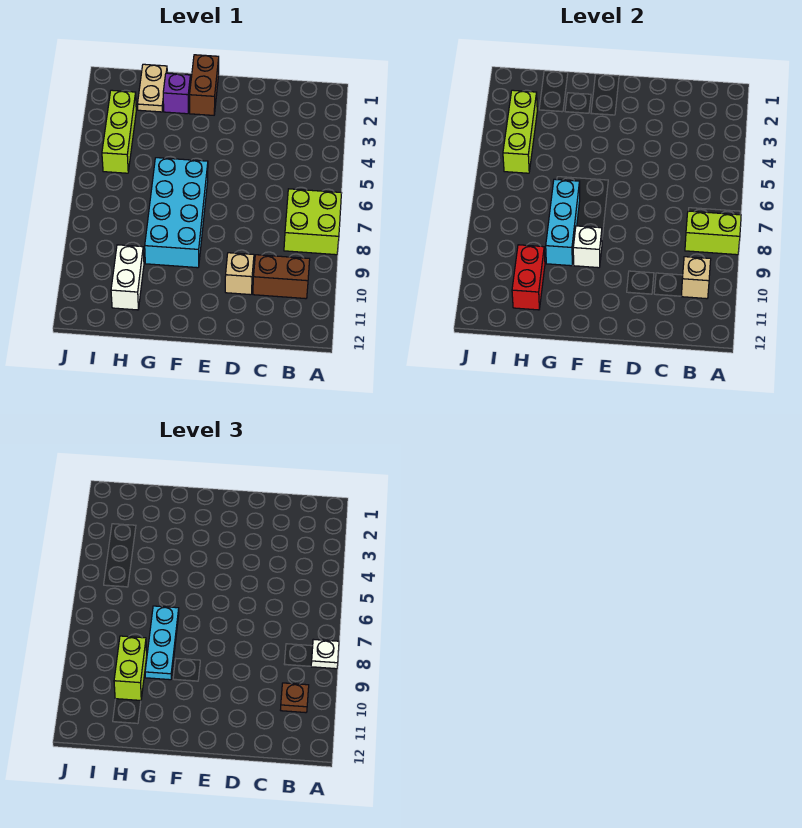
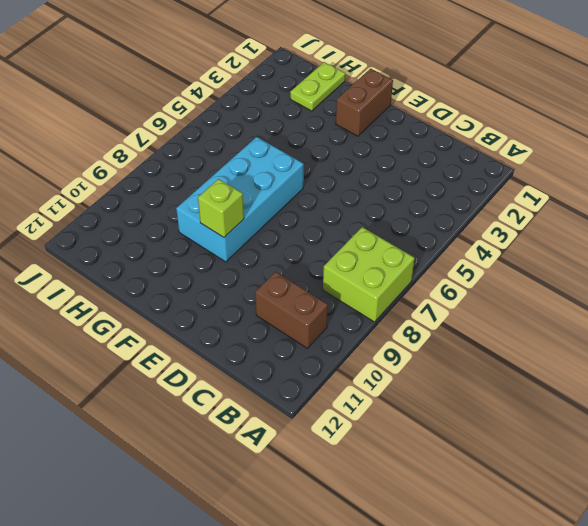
lime brick F9 level 2 -> white brick F9 level 2
lime plate H1:H2 level 1 -> tan plate H1:H2 level 1
none -> tan brick D10 level 1
none -> purple brick G2 level 1
none -> white brick H10:H11 level 1

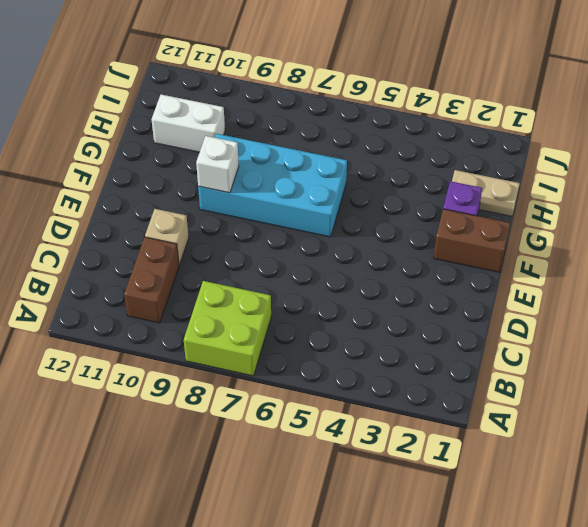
none -> lime brick I3:I5 level 1
none -> lime brick A8:B8 level 2
none -> tan brick B10 level 2

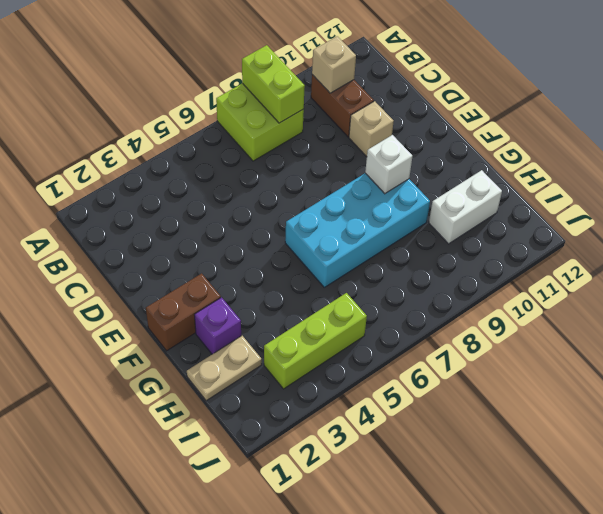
none -> cyan brick G7:G9 level 2
none -> red brick H10:H11 level 2
none -> lime brick I3:I5 level 2

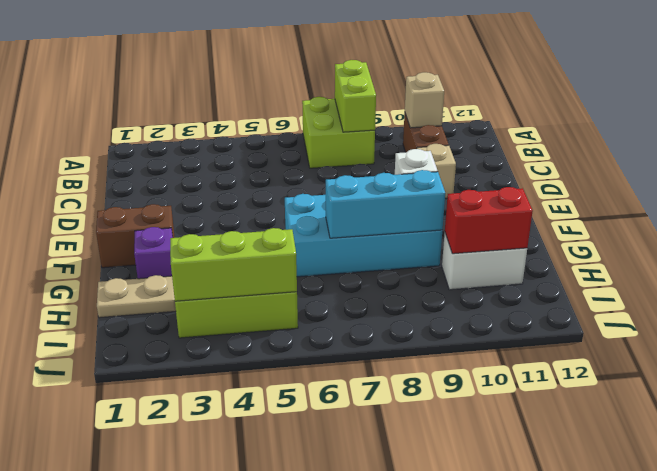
none -> white plate A8 level 3
none -> brown plate B10 level 3
none -> cyan plate G7:G9 level 3

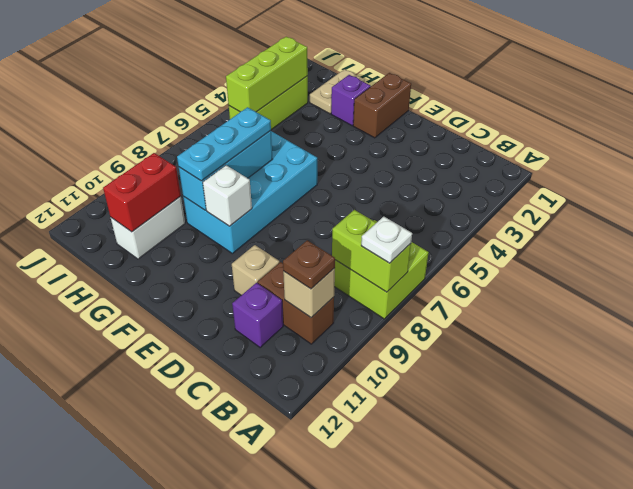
purple brick C11 level 1 -> none
none -> lime brick H9:H10 level 3

